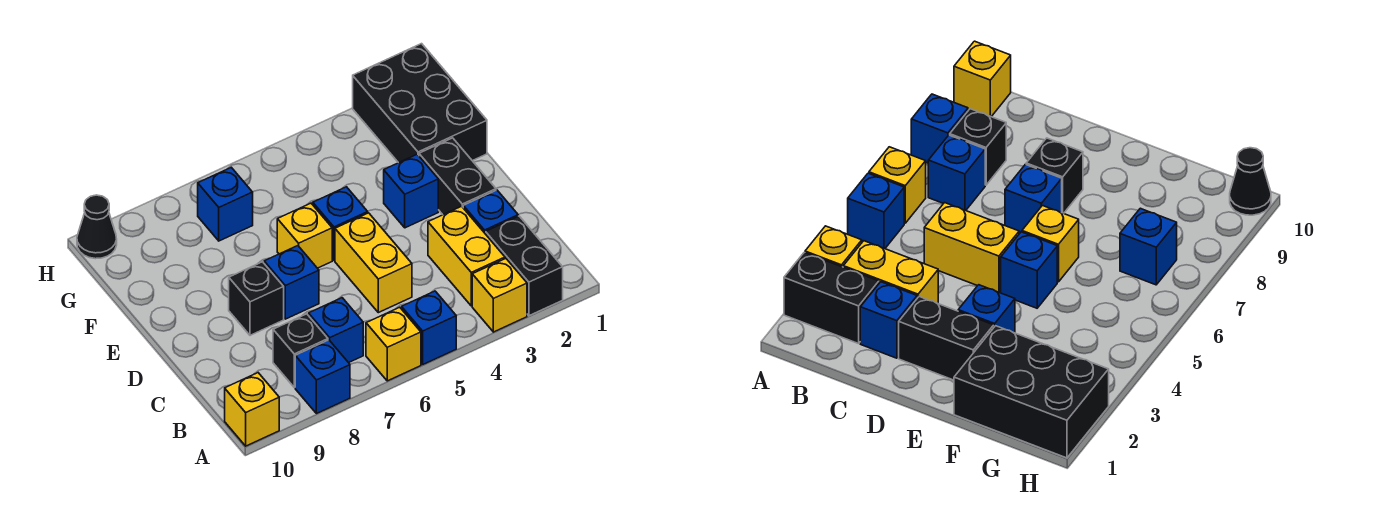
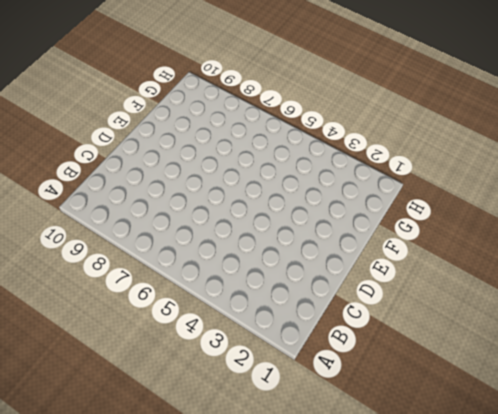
none -> black brick A2:B2 level 1
none -> yellow brick A3 level 1
none -> blue brick A5 level 1

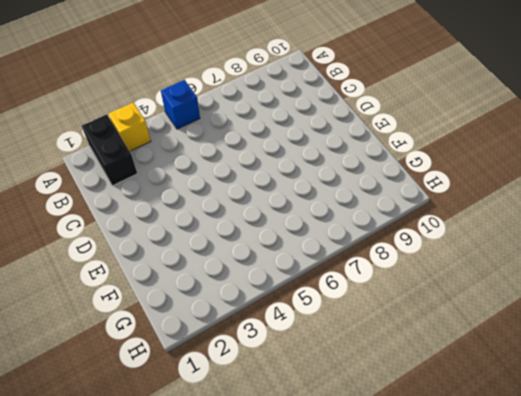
none -> yellow brick A6 level 1
none -> blue brick A8 level 1
none -> yellow brick A10 level 1

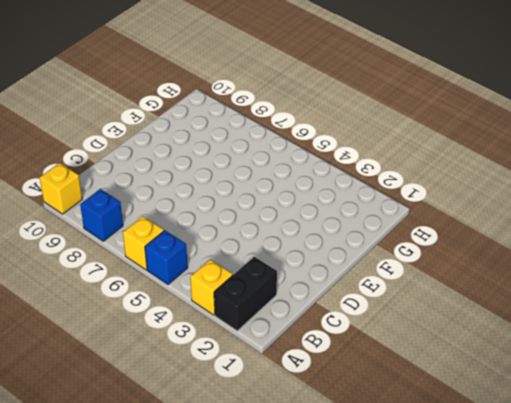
none -> yellow brick B3:C3 level 1
none -> blue brick B7 level 1
none -> black brick B8 level 1

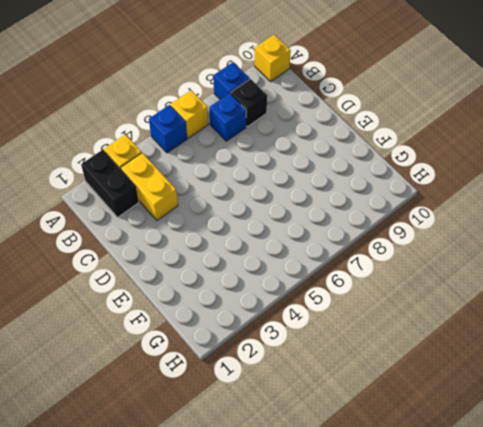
none -> blue brick C2 level 1
none -> yellow brick C5:D5 level 1
none -> black brick D2:E2 level 1

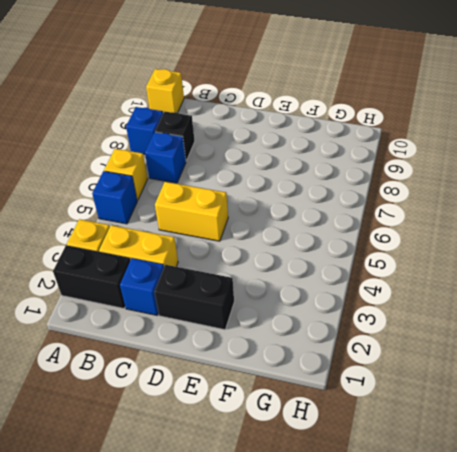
none -> blue brick D7 level 1
none -> black brick D8 level 1
none -> blue brick E3 level 1

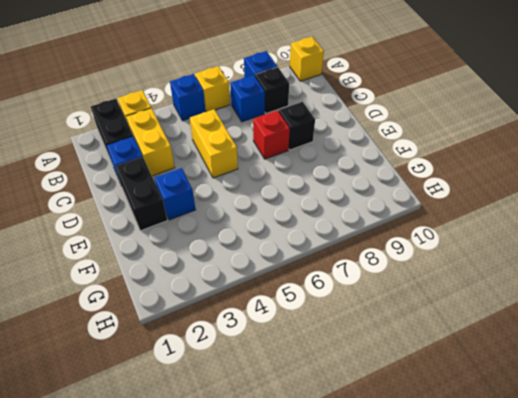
red brick D7 level 1 -> blue brick D7 level 1
none -> blue brick E5 level 1
none -> yellow brick E6 level 1
none -> black brick F1:H2 level 1

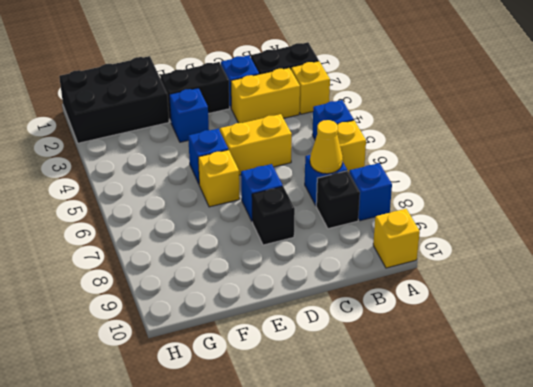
yellow cone B7 level 2 -> none
none -> blue brick G7 level 1
none -> black cone H10 level 1

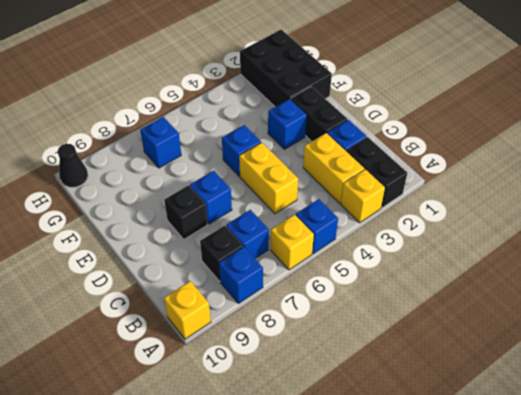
none -> yellow brick E6 level 1

